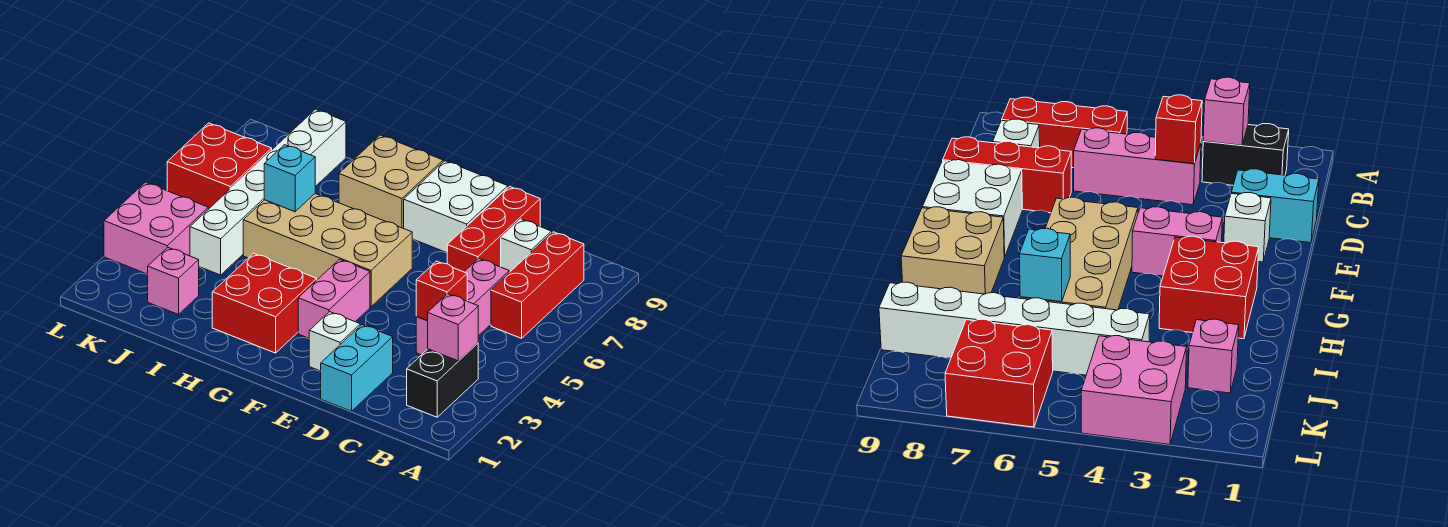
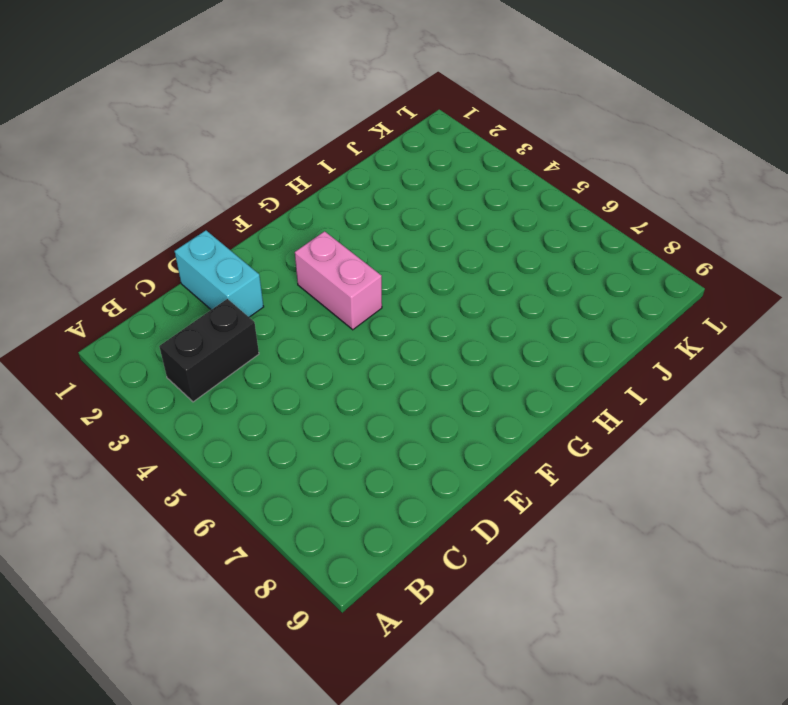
black brick B3:C3 level 1 -> black brick B2:B3 level 1
none -> red brick B6:B8 level 1
none -> pink brick C4:C6 level 1
none -> white brick C8 level 1

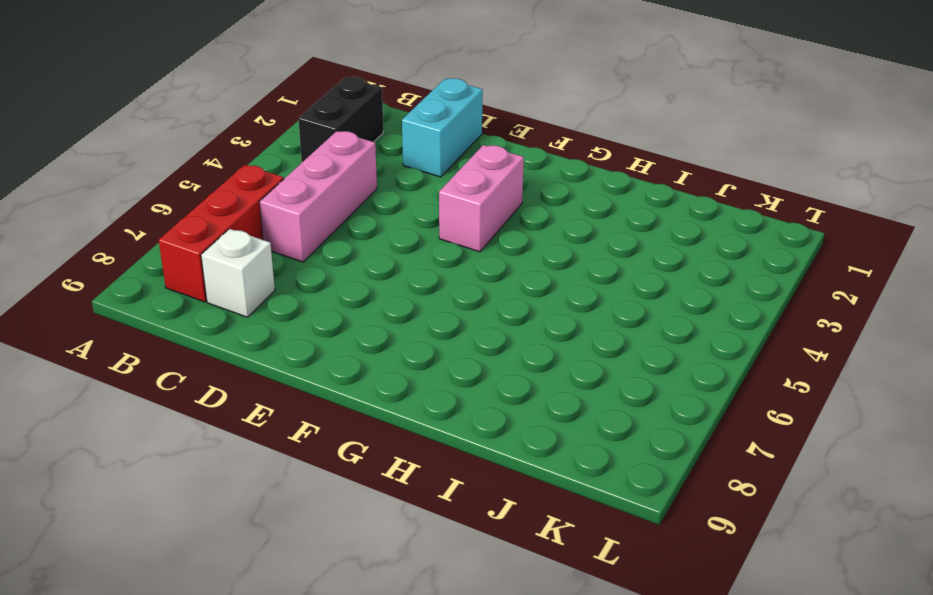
none -> red brick D7:D9 level 1
none -> white brick E2 level 1
none -> white brick E8:F9 level 1

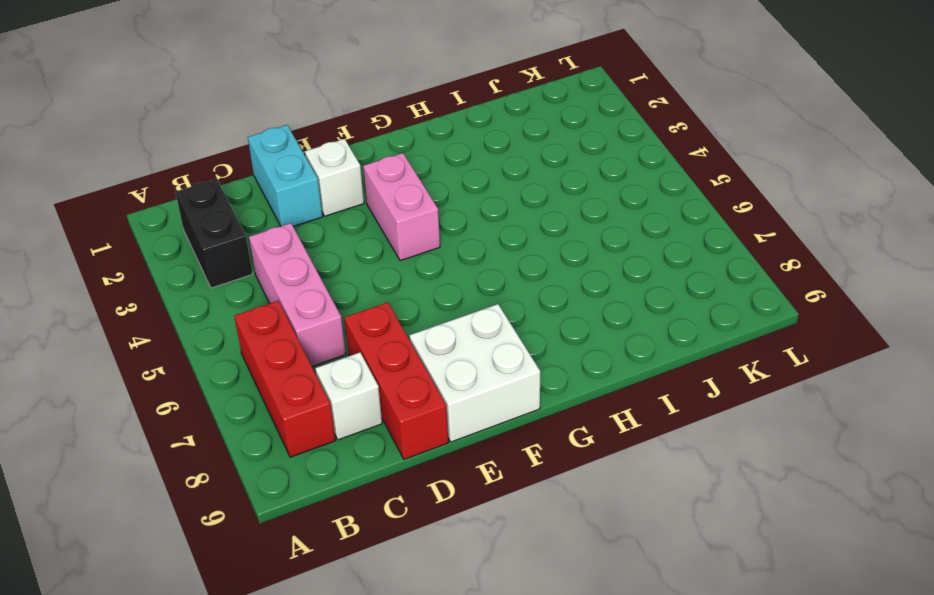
none -> tan brick F5:I6 level 1
none -> red brick G2:H3 level 1
none -> tan brick G8:H9 level 1

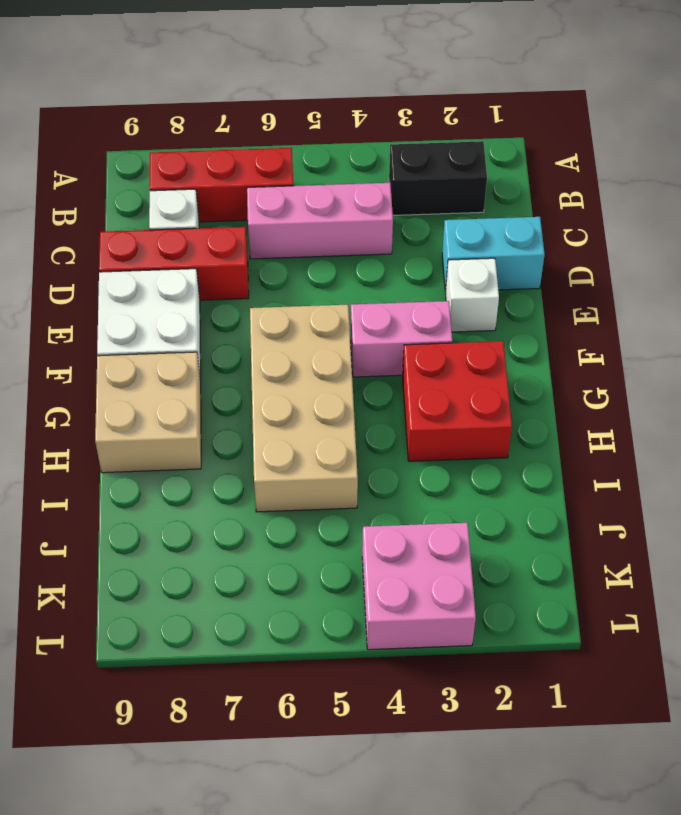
none -> pink brick J2 level 1
none -> white brick J4:J9 level 1
none -> red brick K6:L7 level 1

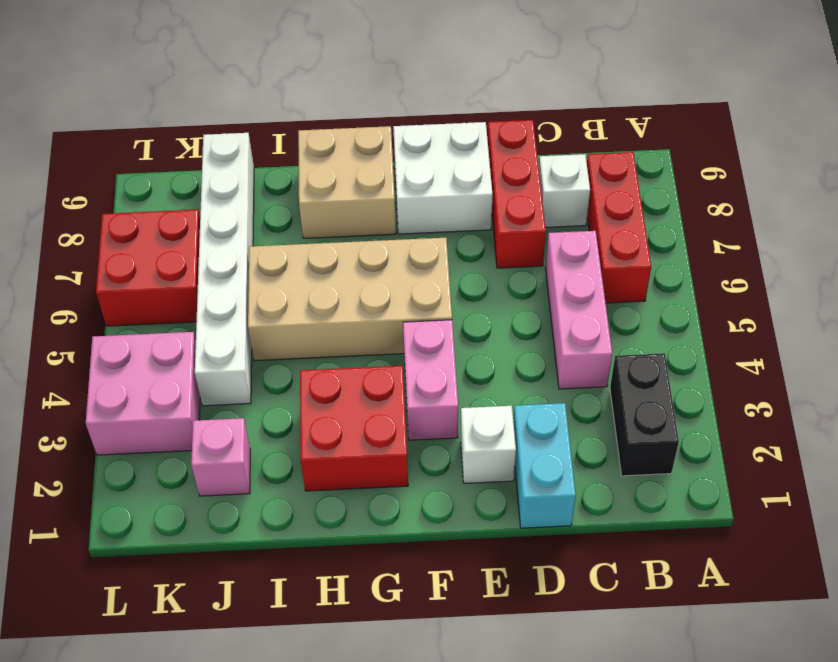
none -> pink brick B3 level 2
none -> red brick C4 level 2
none -> cyan brick I6 level 2

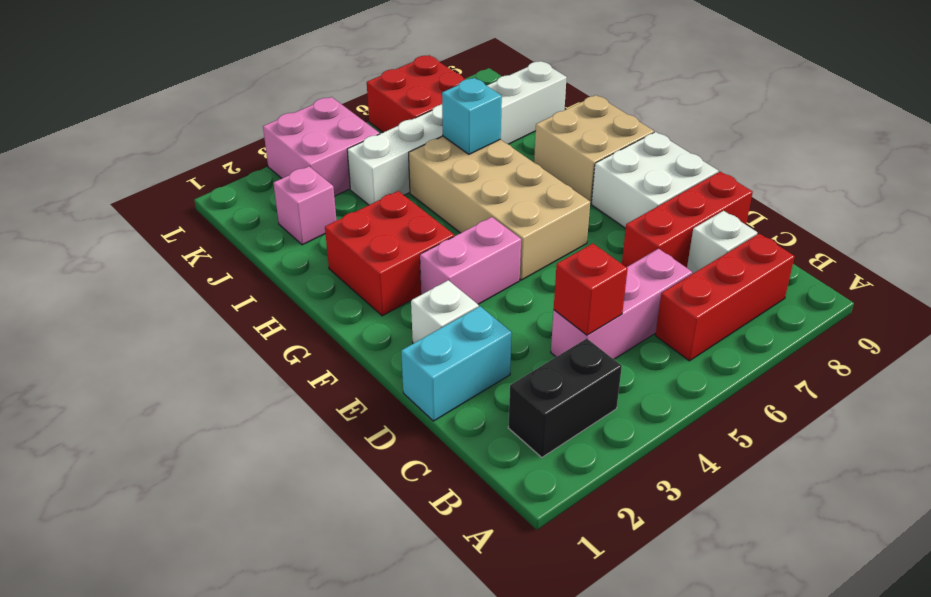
none -> pink brick B3 level 2

